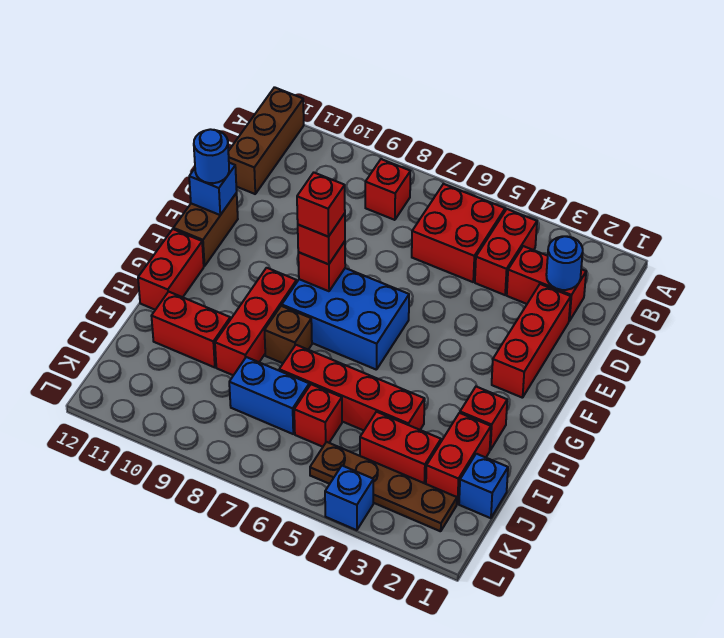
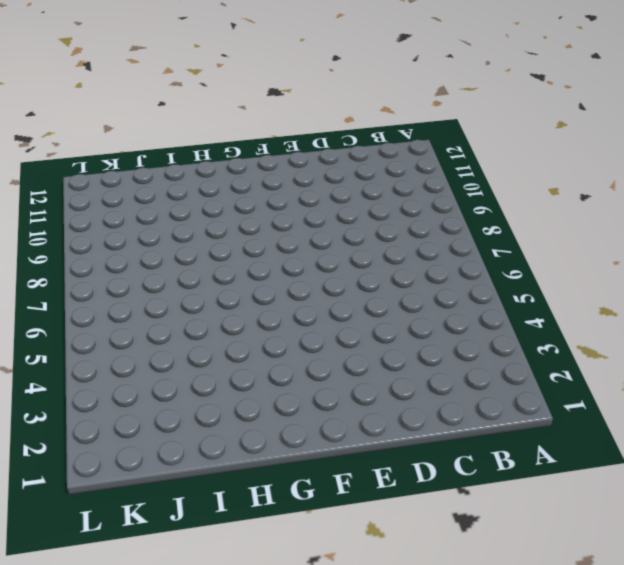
none -> brown brick A12:C12 level 1
none -> red brick B4:C4 level 1
none -> red brick B5:C6 level 1

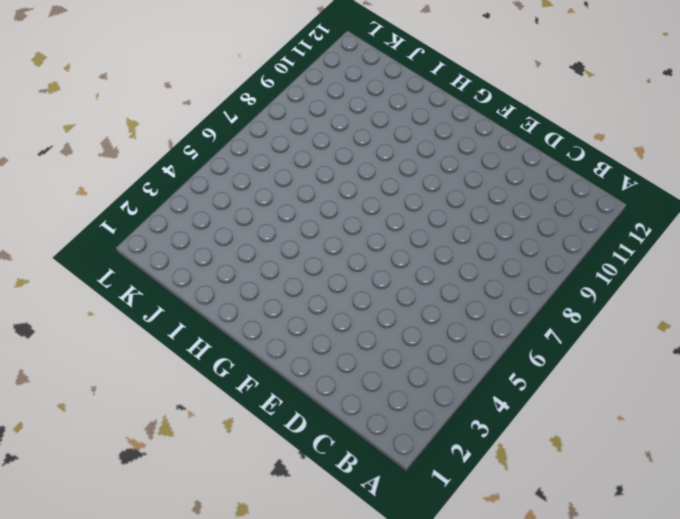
none -> brown brick A12:C12 level 1
none -> red brick B4:C4 level 1
none -> red brick B5:C6 level 1

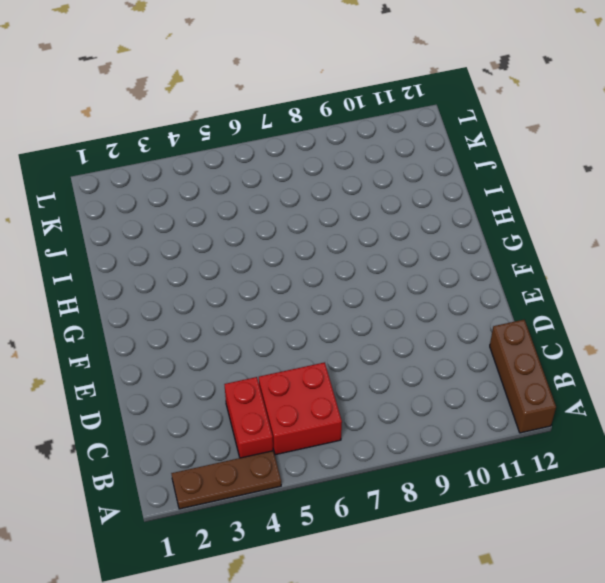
brown plate A2:A4 level 1 -> none
none -> red brick B8 level 1
none -> red brick C2:C3 level 1
none -> red brick D2:F2 level 1

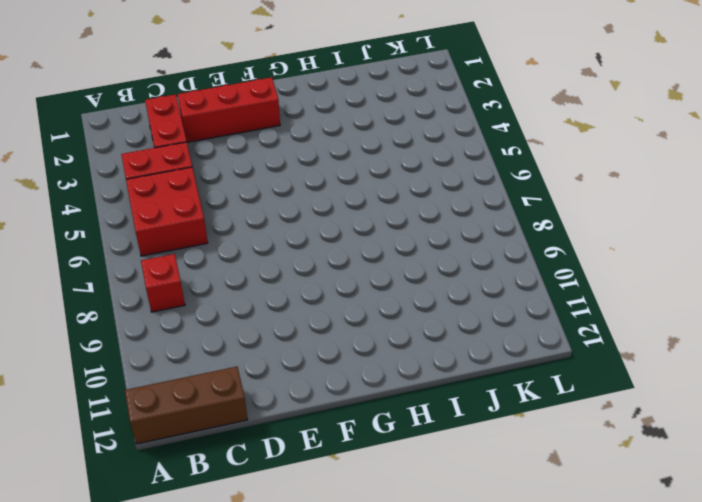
none -> brown brick E12:F12 level 1
none -> blue brick F6:G8 level 1
none -> red brick G9:I9 level 1

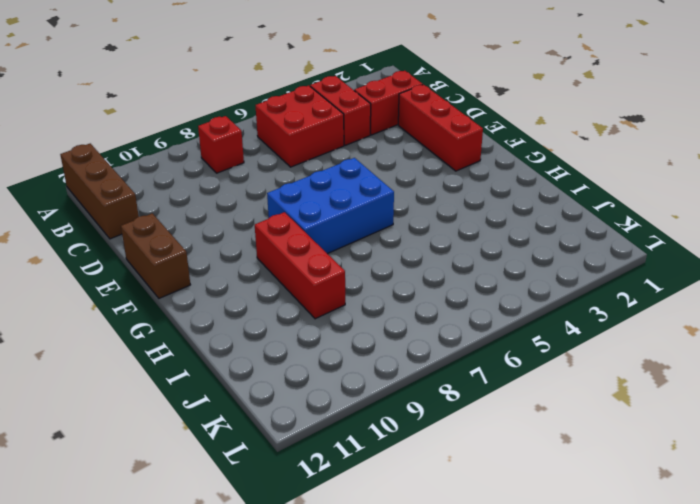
none -> red brick G12:H12 level 1
none -> red brick H2 level 1
none -> brown brick H8 level 1

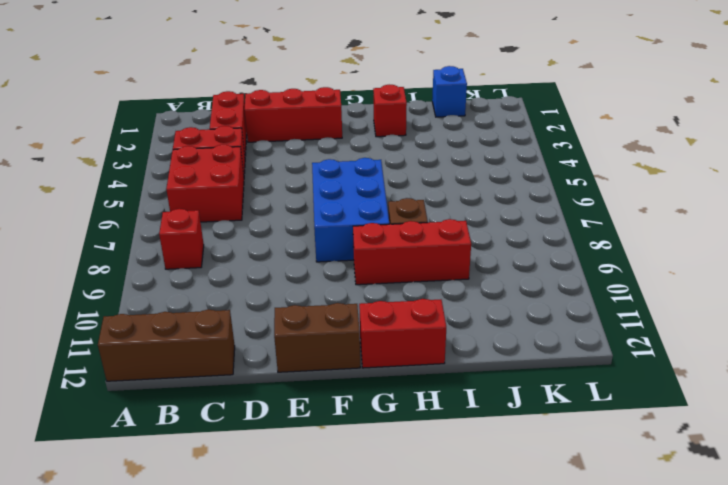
none -> red brick I2:J2 level 1
none -> red brick I4:I7 level 1
none -> red brick I10:I11 level 1

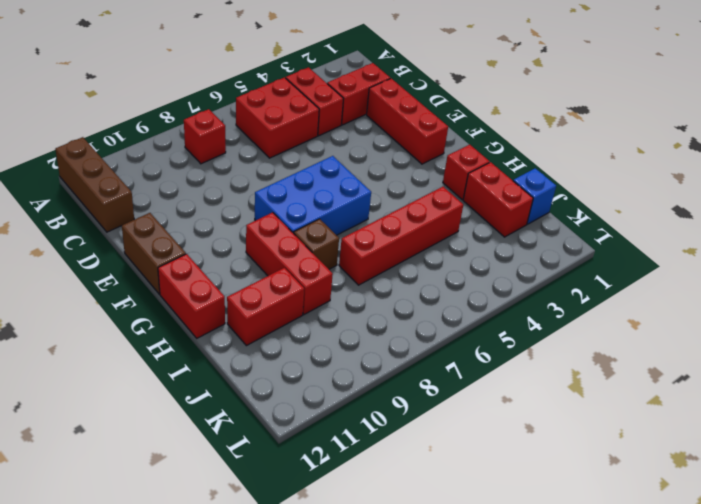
none -> red brick J3:J4 level 1
none -> red brick J6 level 1
none -> blue brick J7:J8 level 1

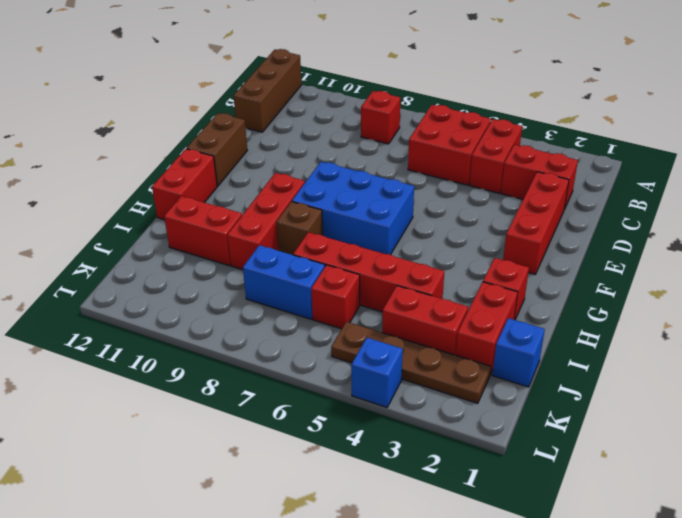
none -> blue round brick C2 level 2
none -> blue brick E12 level 2
none -> red brick F8 level 2

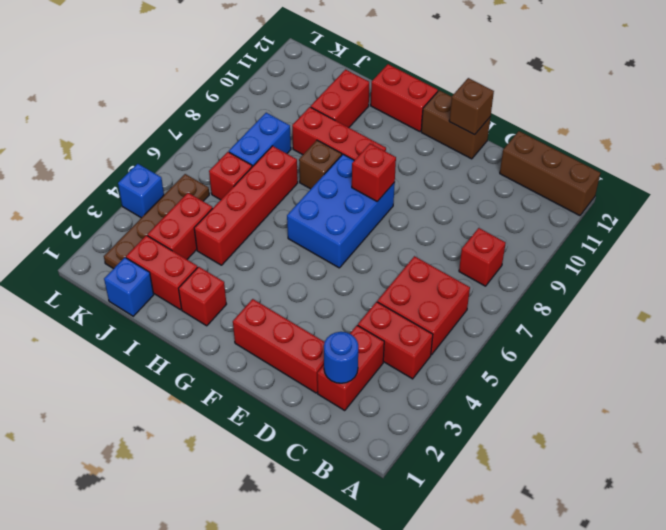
brown brick E12 level 2 -> blue brick E12 level 2
none -> blue round brick E12 level 3
none -> red brick F8 level 3
none -> red brick F8 level 4

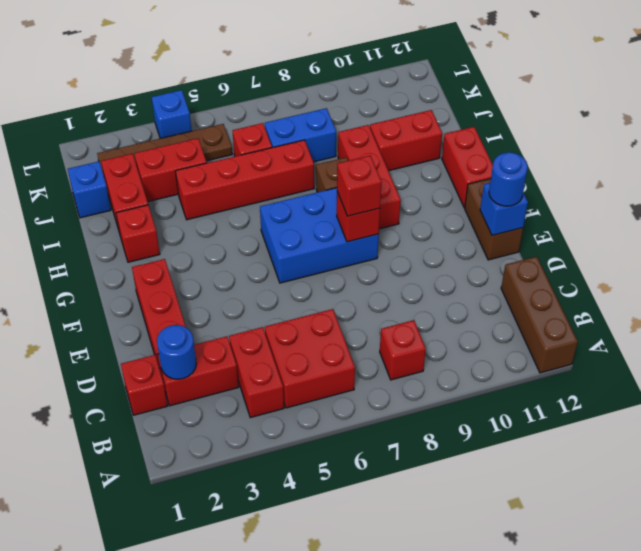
red brick C1 level 1 -> red brick F8 level 4

